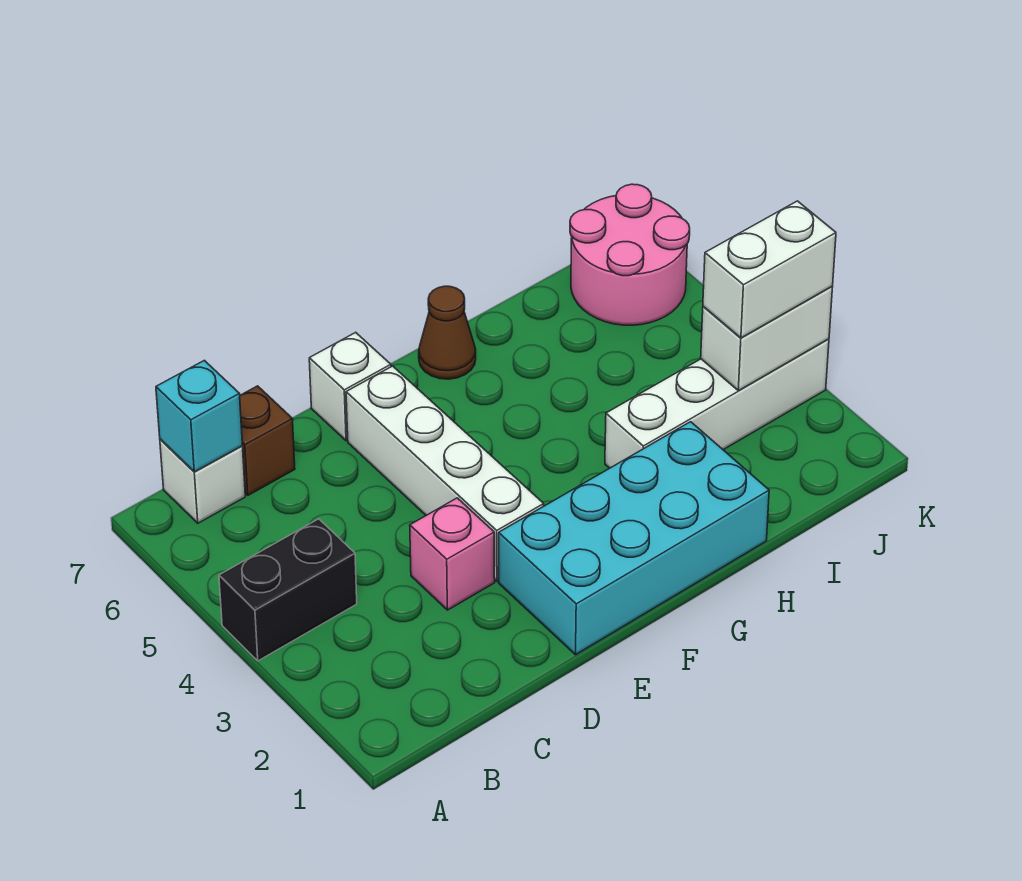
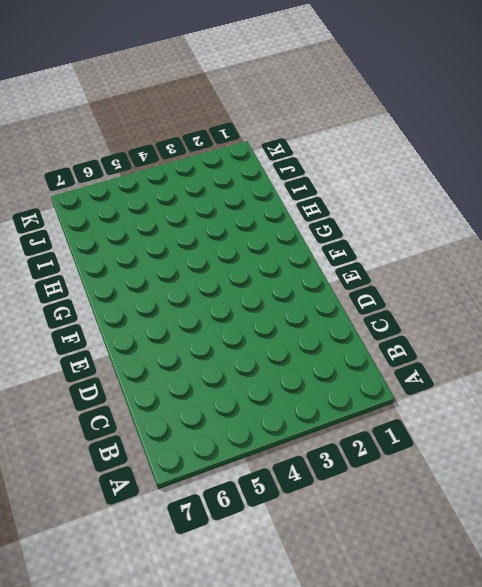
none -> black brick A4:B4 level 1
none -> white brick B7 level 1
none -> brown brick C7 level 1

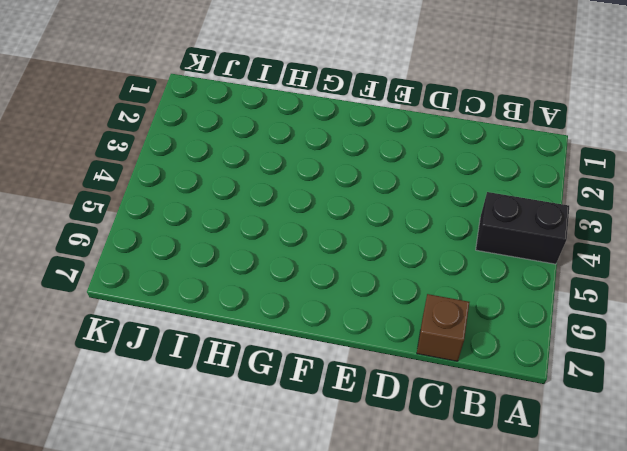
none -> white brick B7 level 1
none -> pink brick D3 level 1
none -> cyan brick E1:H2 level 1

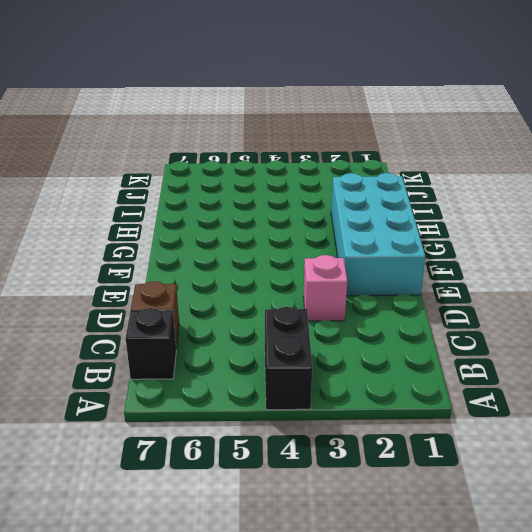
black brick B7 level 1 -> white brick B7 level 1
none -> white brick E3:E6 level 1
none -> white brick E7 level 1
none -> brown cone G7 level 1

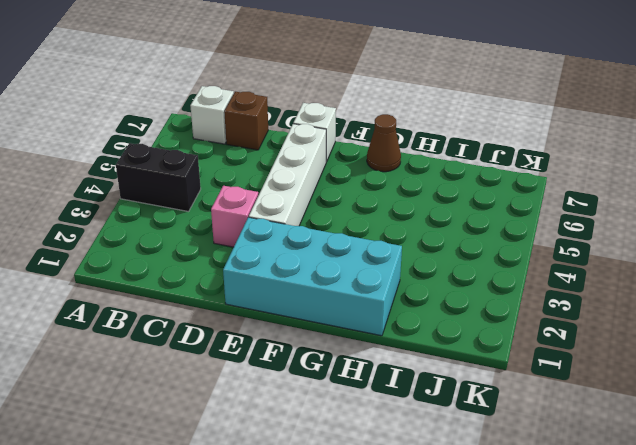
none -> white brick H3:K3 level 1
none -> pink round brick J6:K7 level 1
none -> cyan brick B7 level 2

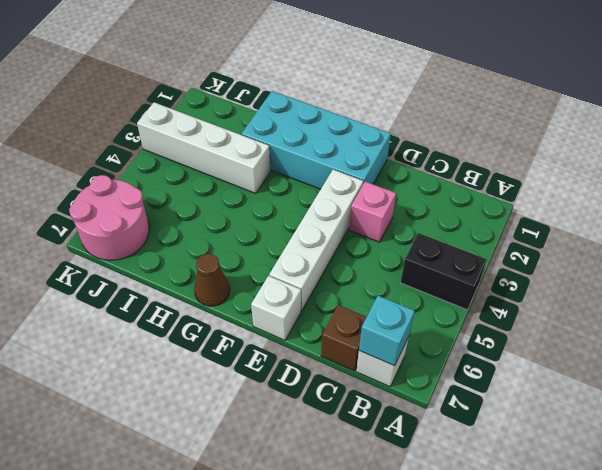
none -> white brick J3:K3 level 2
none -> white brick J3:K3 level 3

